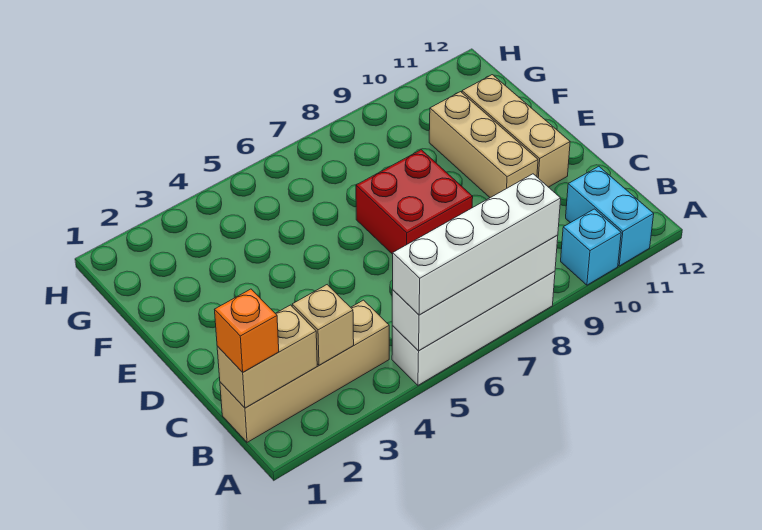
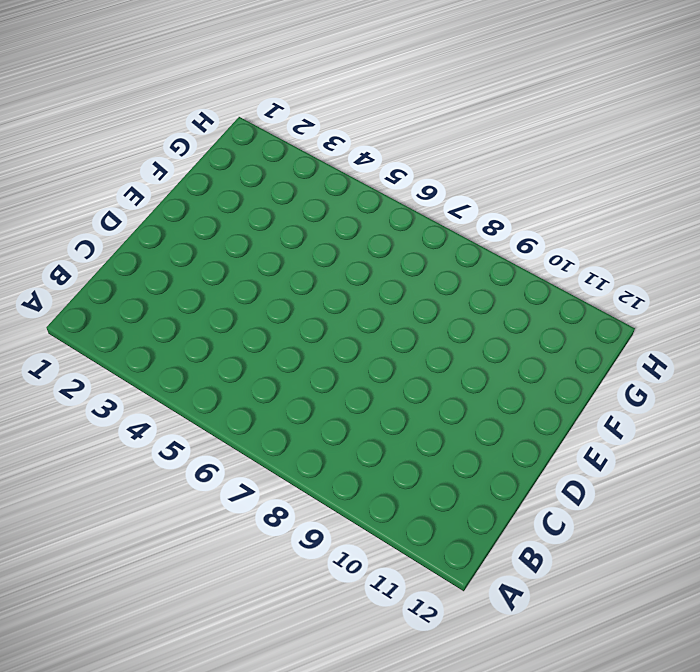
none -> white brick A5:A8 level 1
none -> cyan brick A10 level 1
none -> cyan brick A11:B11 level 1

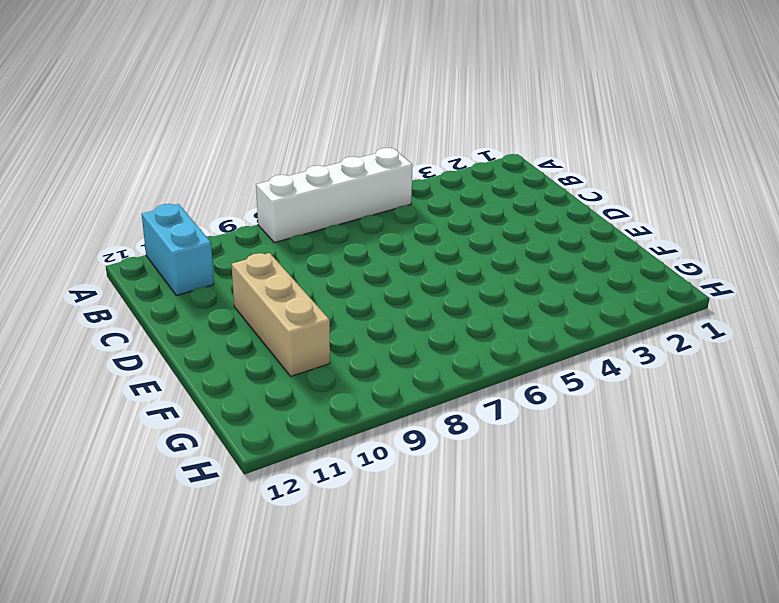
none -> cyan brick A10 level 1
none -> tan brick B1:B4 level 1
none -> red brick D7:E8 level 1

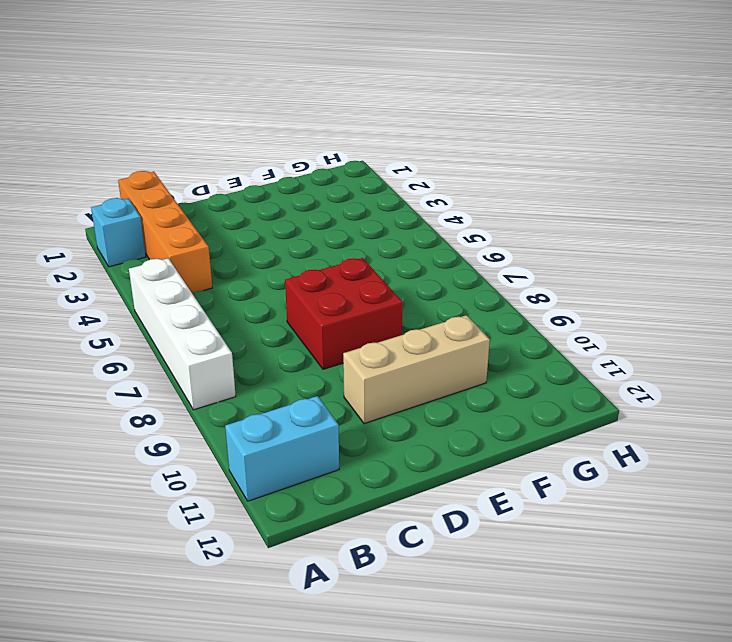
cyan brick A2 level 1 -> cyan brick A10 level 1
orange brick B1:B4 level 1 -> tan brick B1:B4 level 1
none -> tan brick D11:F11 level 1
none -> white brick A5:A8 level 2
none -> tan brick B1:B2 level 2

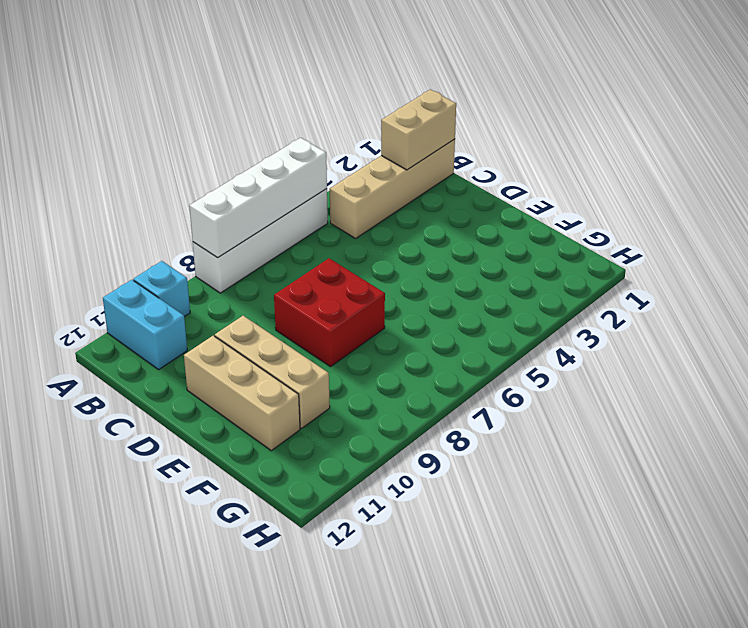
none -> tan brick B3 level 2
none -> white brick A5:A8 level 3
none -> orange brick B1 level 3

